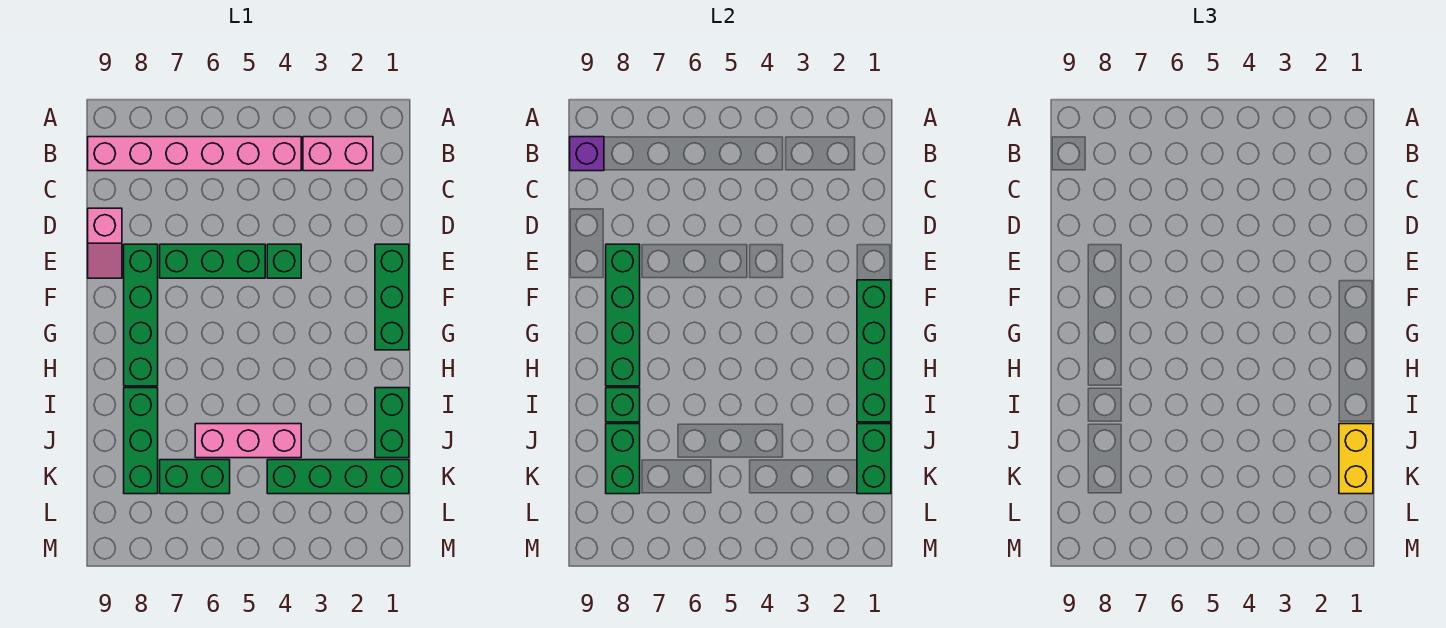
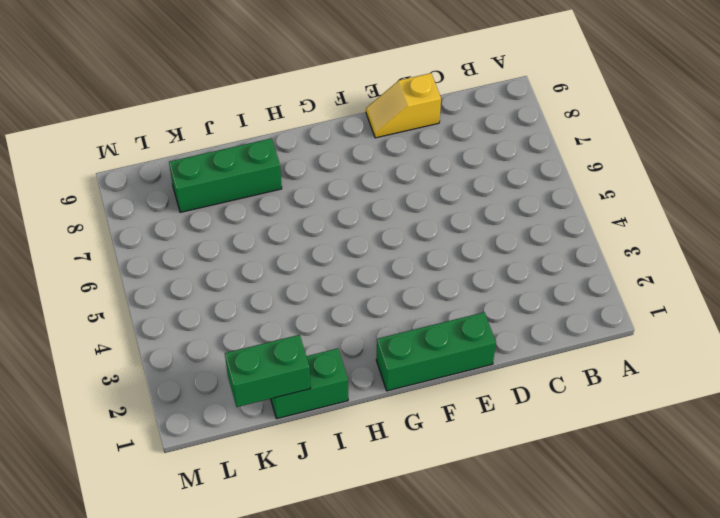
yellow slope D9:E9 level 1 top D -> pink slope D9:E9 level 1 top D
none -> pink brick B2:B3 level 1
none -> pink brick B4:B9 level 1
none -> green brick E4 level 1

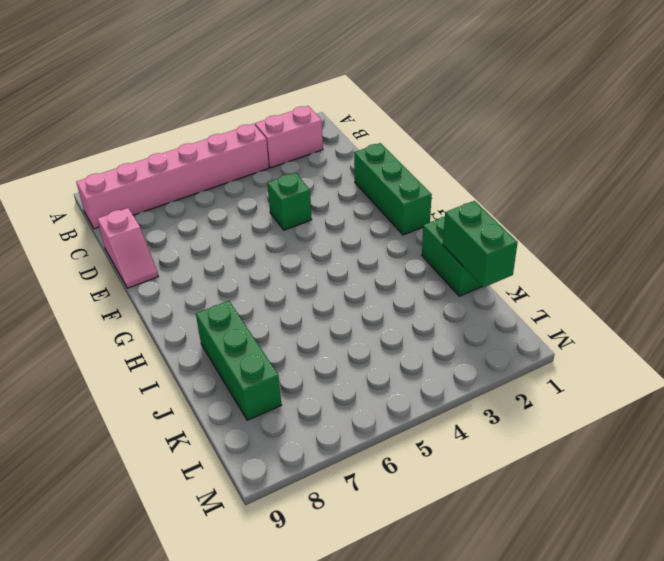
none -> green brick E5:E7 level 1
none -> green brick E8:H8 level 1
none -> pink brick J4:J6 level 1

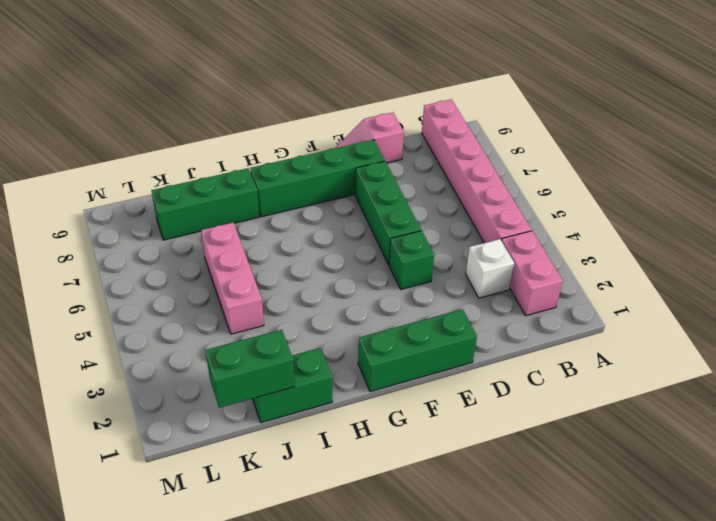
white brick C3 level 1 -> none
none -> green brick K1:K4 level 1
none -> green brick K6:K7 level 1
none -> purple brick B9 level 2

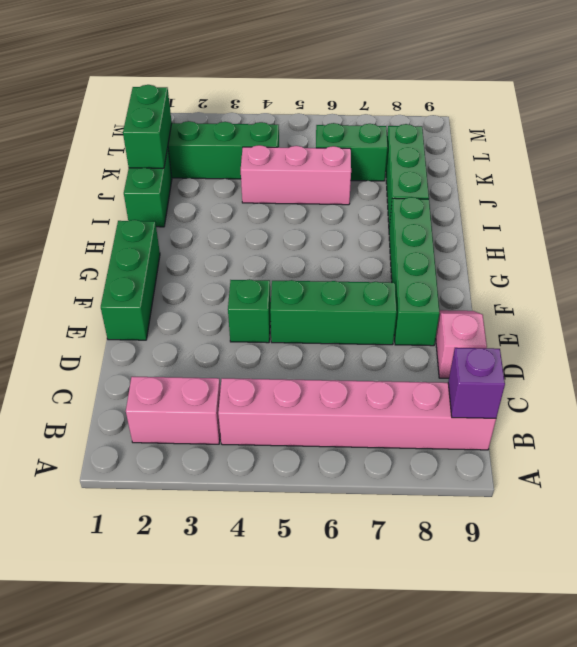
none -> green brick E8:H8 level 2
none -> green brick F1:I1 level 2
none -> green brick I8 level 2

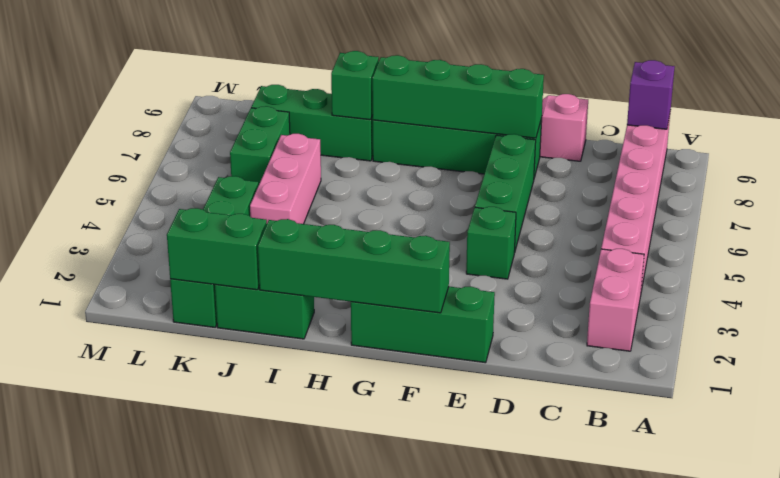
none -> green brick J8:K8 level 2
none -> yellow brick J1:K1 level 3

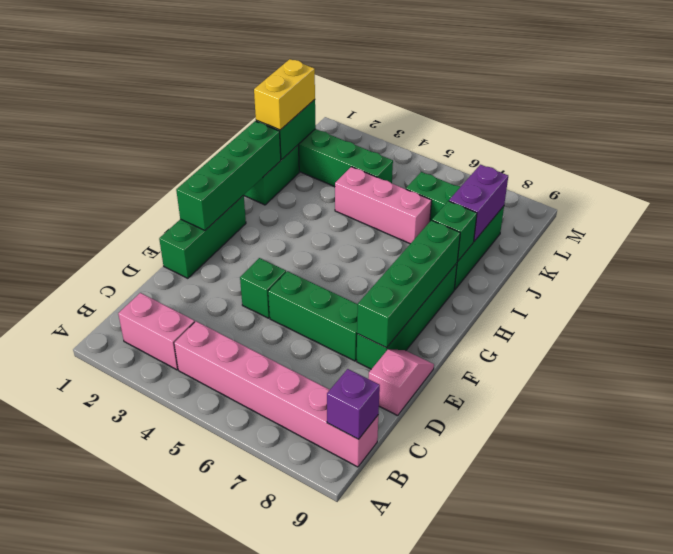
purple brick J8:K8 level 2 -> green brick J8:K8 level 2

